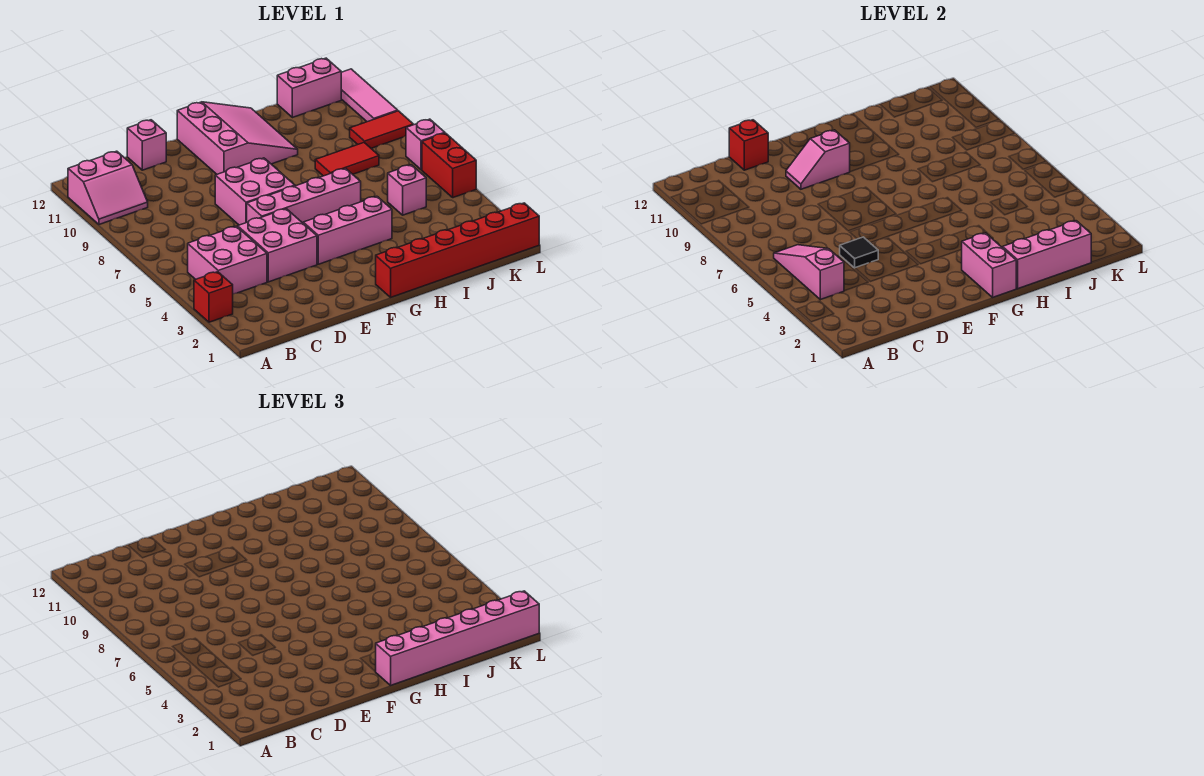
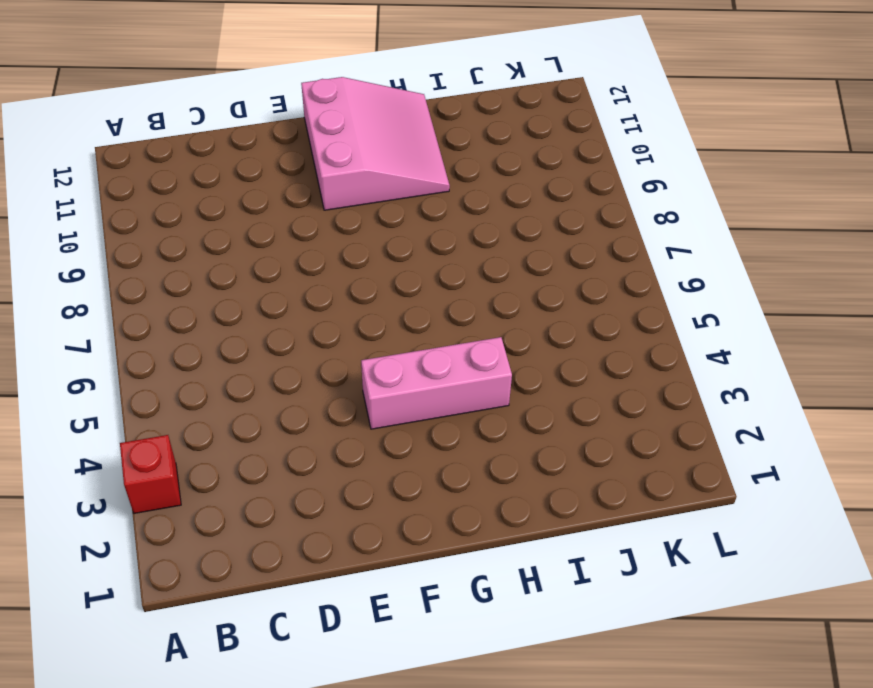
none -> pink slope A10:B11 level 1 top 11
none -> pink brick B4:C5 level 1
none -> pink brick D4:E5 level 1

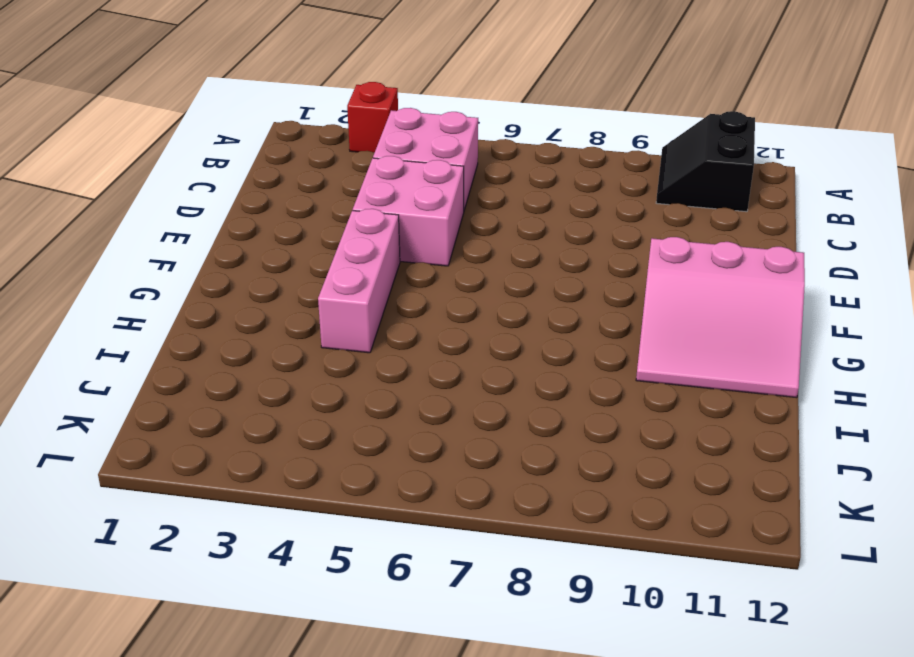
black slope A10:B11 level 1 top 11 -> pink slope A10:B11 level 1 top 11
none -> pink brick D12 level 1
none -> pink brick E6:H6 level 1
none -> pink brick E7:F8 level 1

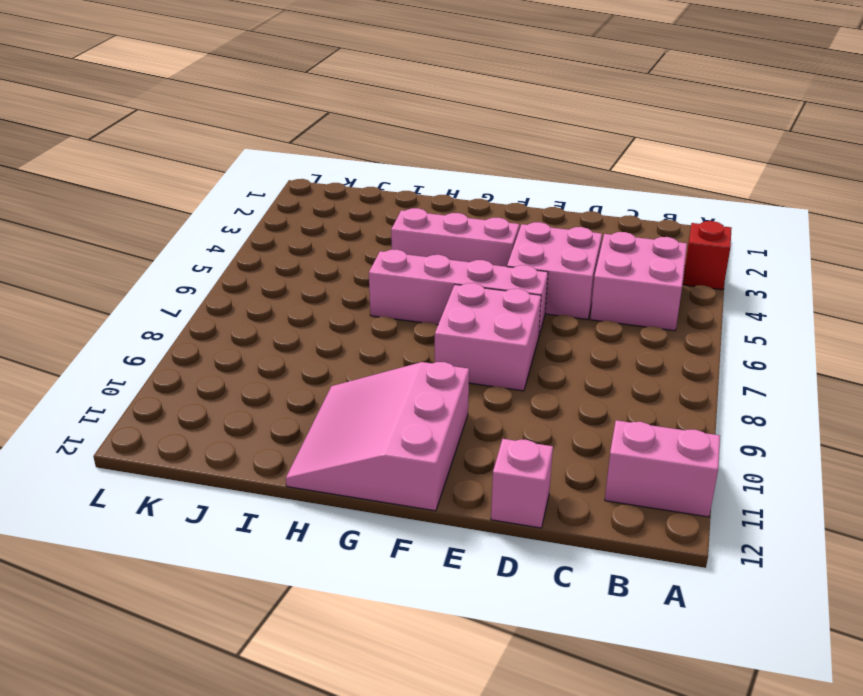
none -> red brick G1:L1 level 1
none -> red tile I8:J8 level 1
none -> pink brick J5 level 1

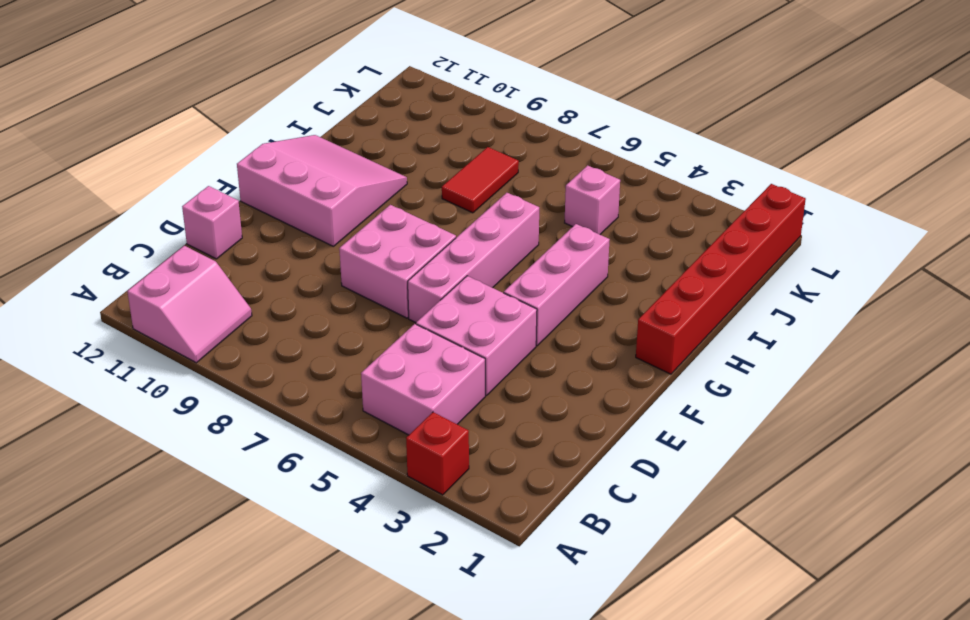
none -> pink brick J12:K12 level 1
none -> red tile K9:L9 level 1
none -> red brick L5:L6 level 1

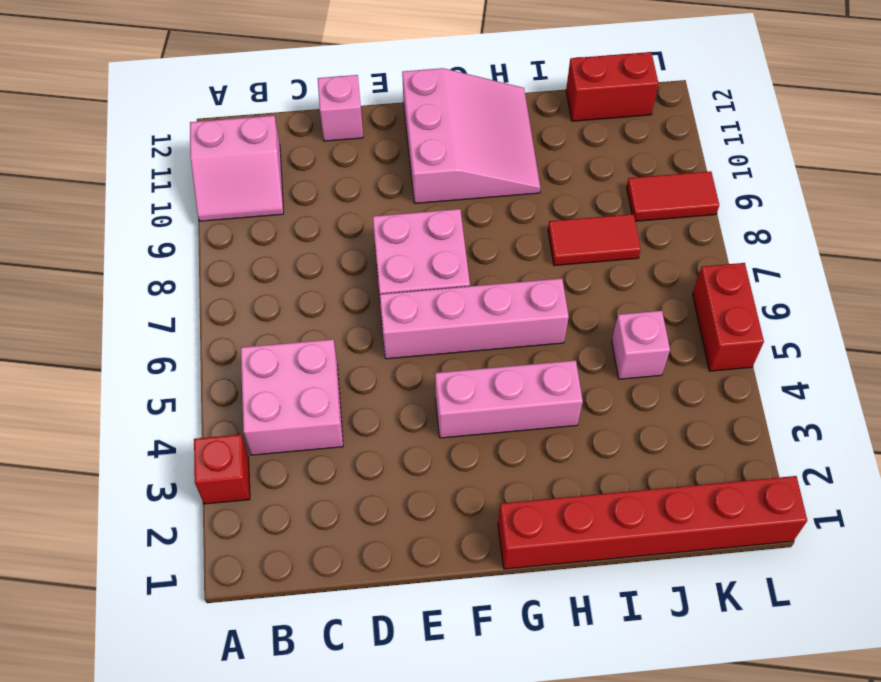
red brick J12:K12 level 1 -> pink brick J12:K12 level 1
none -> pink brick D4:E5 level 1
none -> pink brick L7 level 1
none -> pink tile L10:L12 level 1

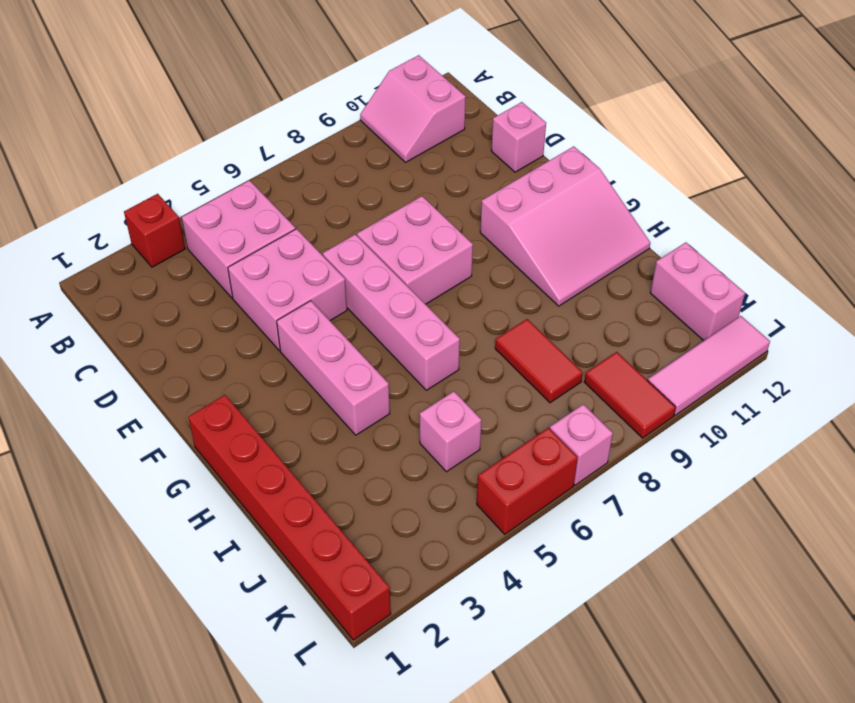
none -> pink slope B4:B6 level 2 top 4
none -> black tile D5 level 2
none -> red brick D12 level 2

